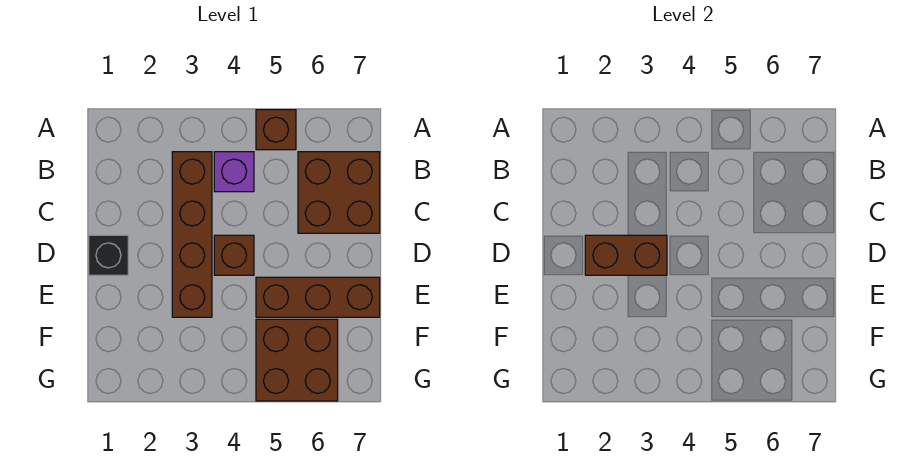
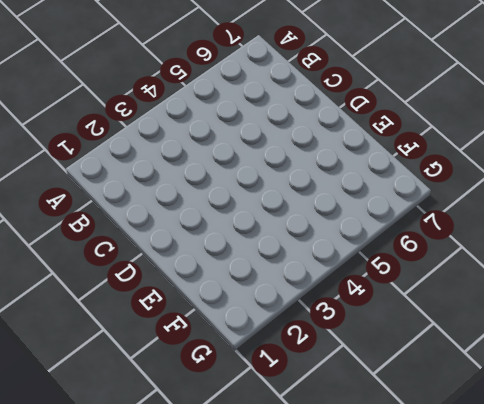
none -> brown brick A5 level 1
none -> brown brick B3:E3 level 1

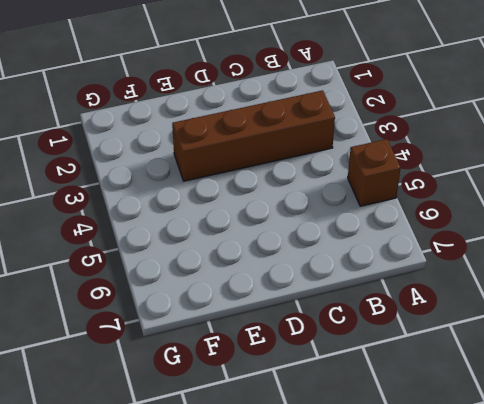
none -> purple brick B4 level 1
none -> brown brick B6:C7 level 1

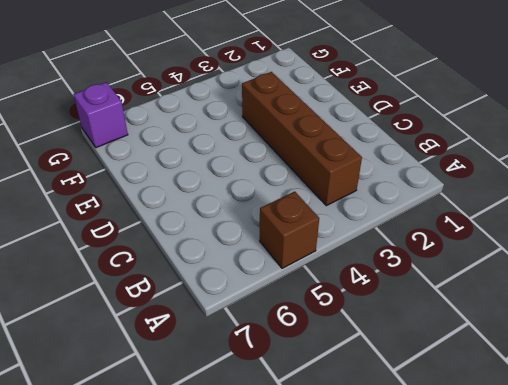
purple brick G7 level 1 -> purple brick B4 level 1
none -> brown brick B6:C7 level 1
none -> black brick D1 level 1

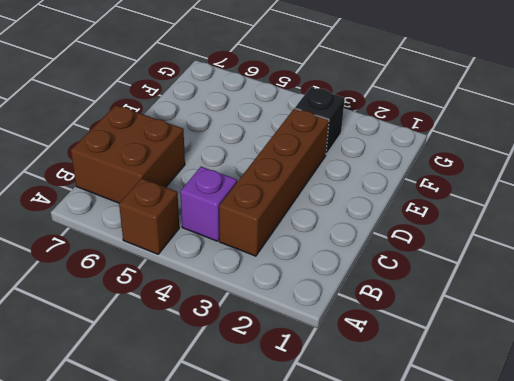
black brick F3 level 1 -> black brick D1 level 1
none -> brown brick D4 level 1
none -> brown brick E5:E7 level 1

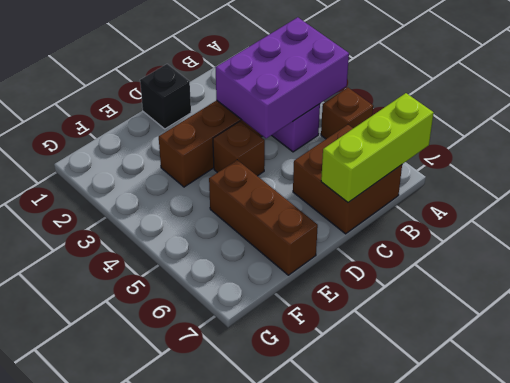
purple brick A3:C4 level 2 -> none
lime brick A7:C7 level 2 -> none
none -> brown brick F5:G6 level 1
none -> brown brick D2:D3 level 2

